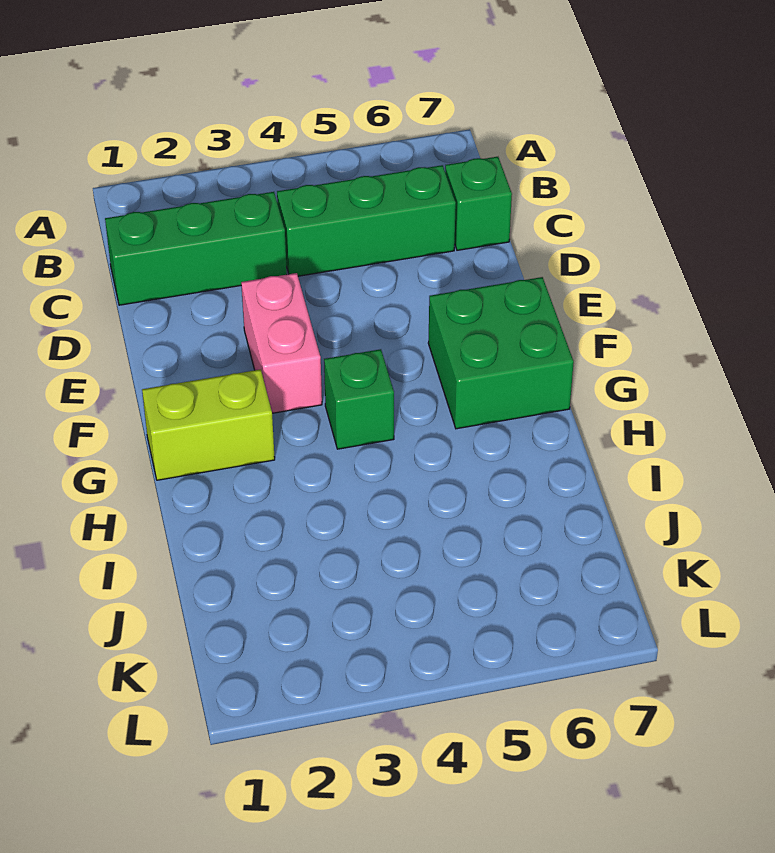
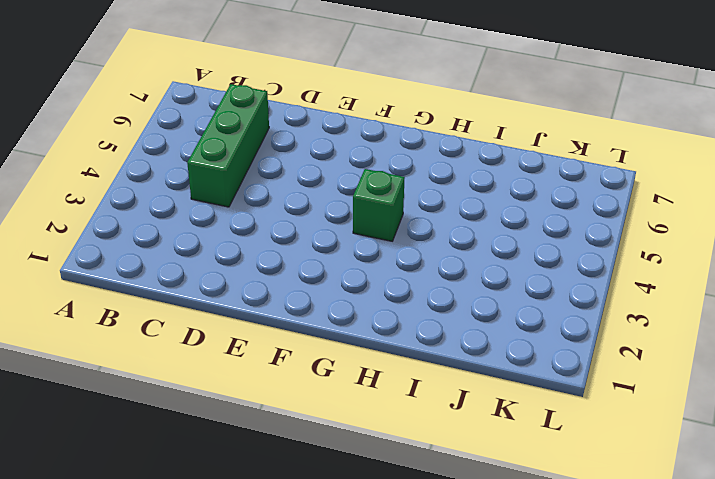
none -> green brick C1:C3 level 1
none -> green brick C7 level 1

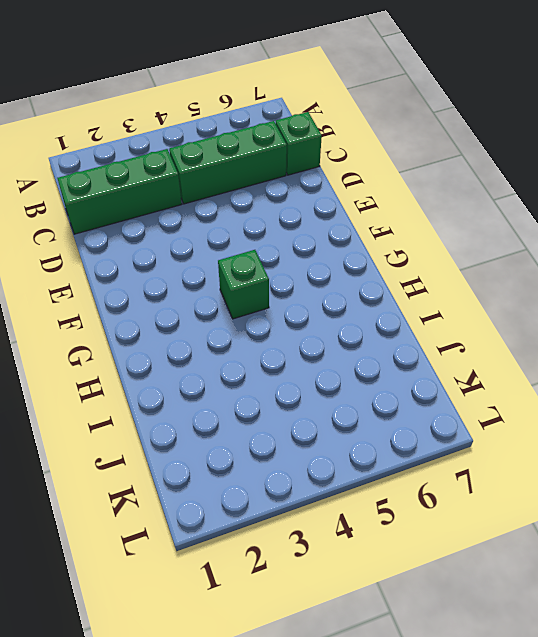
none -> pink brick E3:F3 level 1
none -> green brick F6:G7 level 1

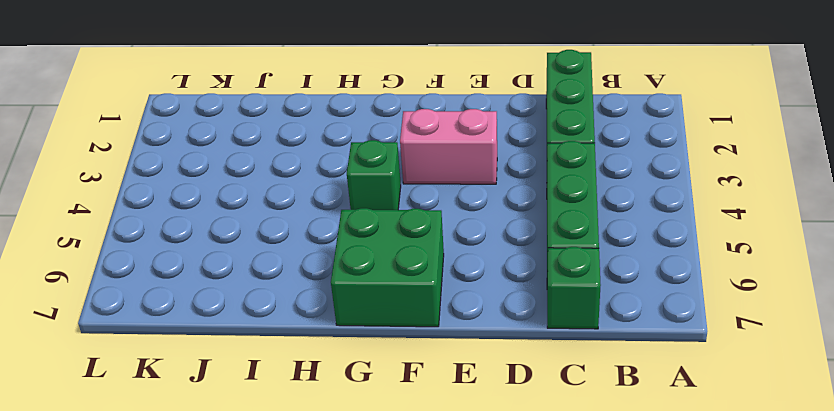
none -> lime brick G1:G2 level 1

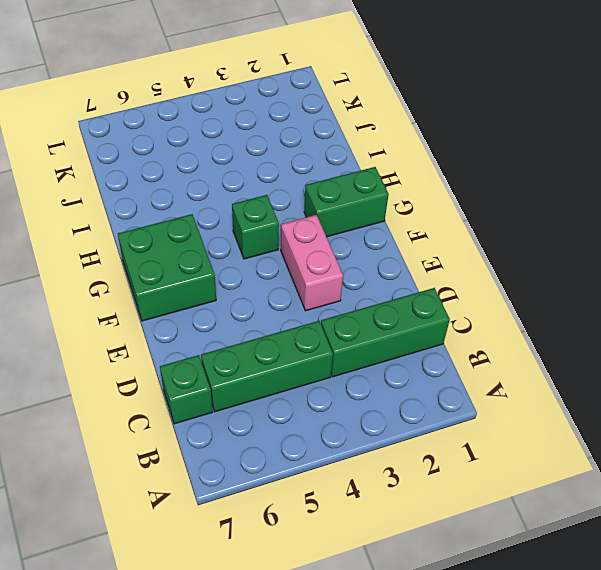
green brick G1:G2 level 1 -> lime brick G1:G2 level 1

